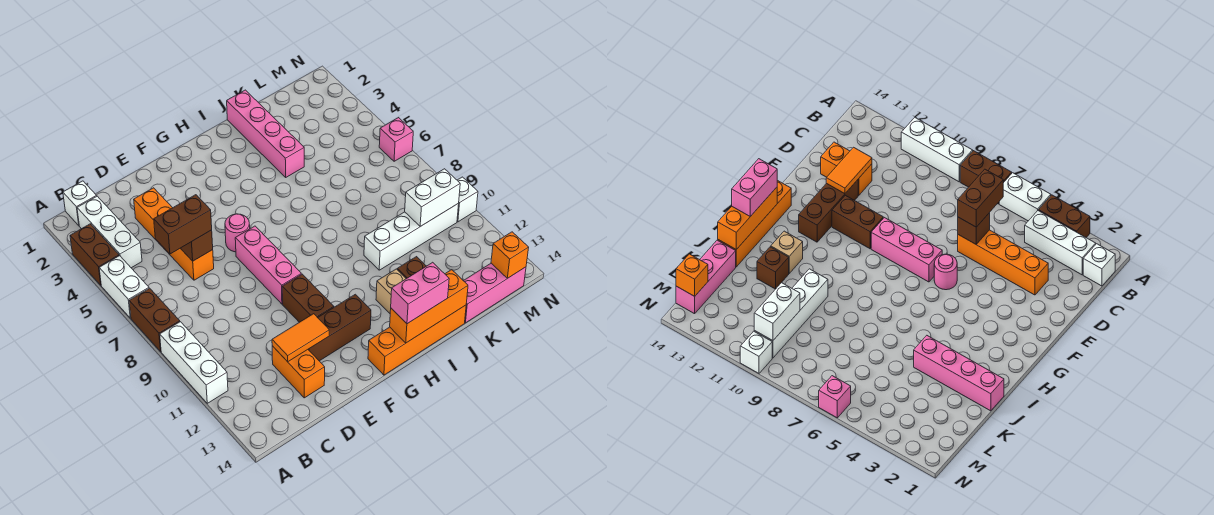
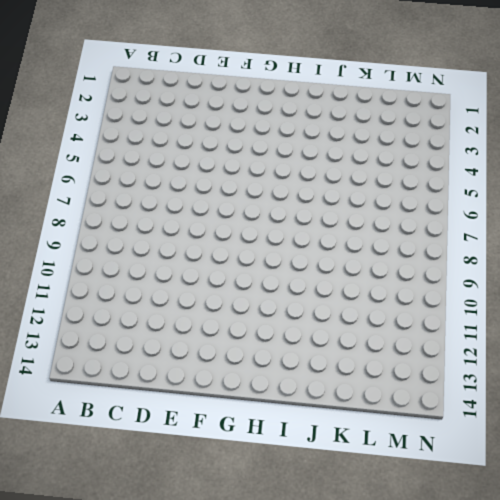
none -> brown brick A3:A4 level 1
none -> white brick A5:A6 level 1
none -> brown brick A7:A8 level 1

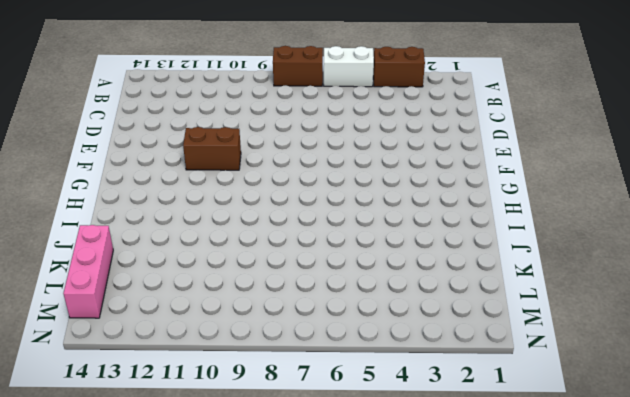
none -> white brick A9:A11 level 1
none -> white brick B1 level 1
none -> white brick B2:B4 level 1

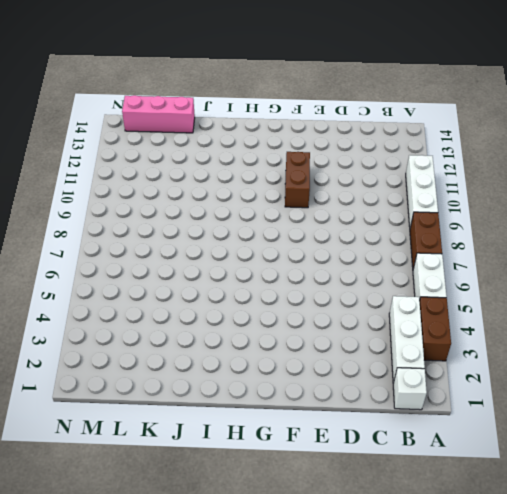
none -> orange brick D3:D6 level 1
none -> orange brick D12:D13 level 1
none -> brown brick E12:G12 level 1

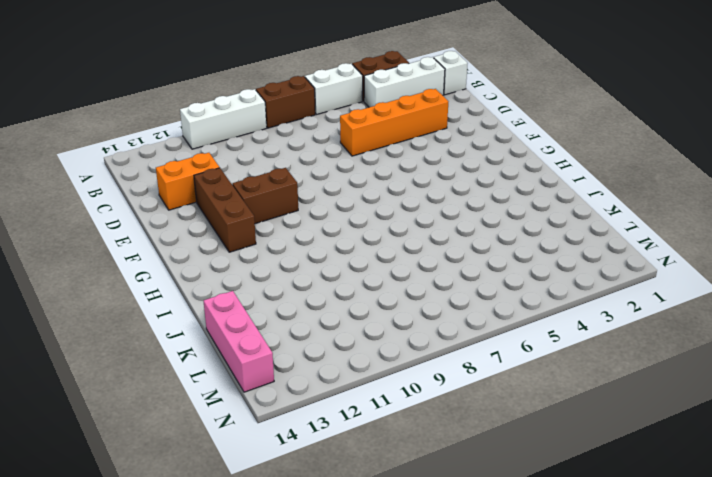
none -> pink round brick F6 level 1
none -> pink brick F7:F9 level 1
none -> orange brick G14:J14 level 1

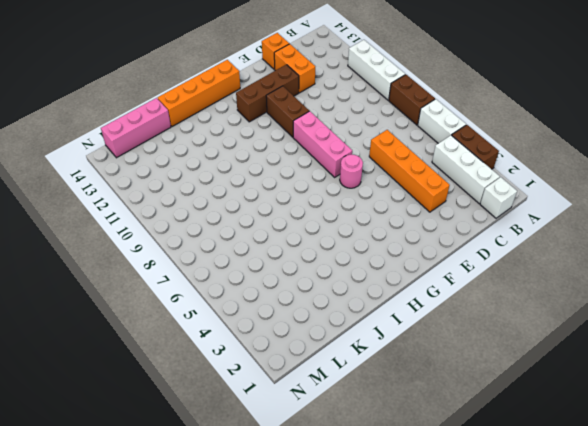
orange brick D14 level 1 -> orange brick M14 level 2
none -> tan brick I12 level 1
none -> pink brick J1:J4 level 1
none -> white brick J10:M10 level 1

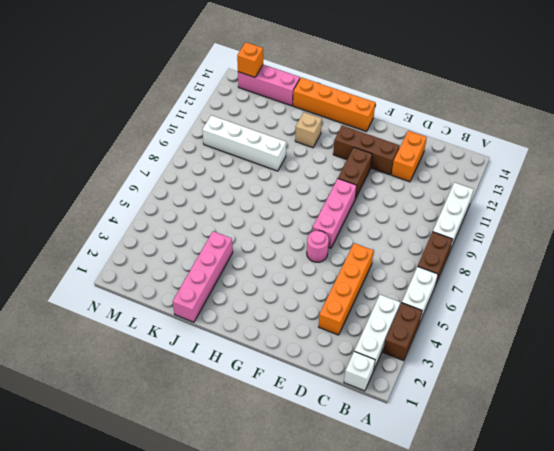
none -> brown brick J12 level 1
none -> pink brick N6 level 1
none -> white brick N10 level 1

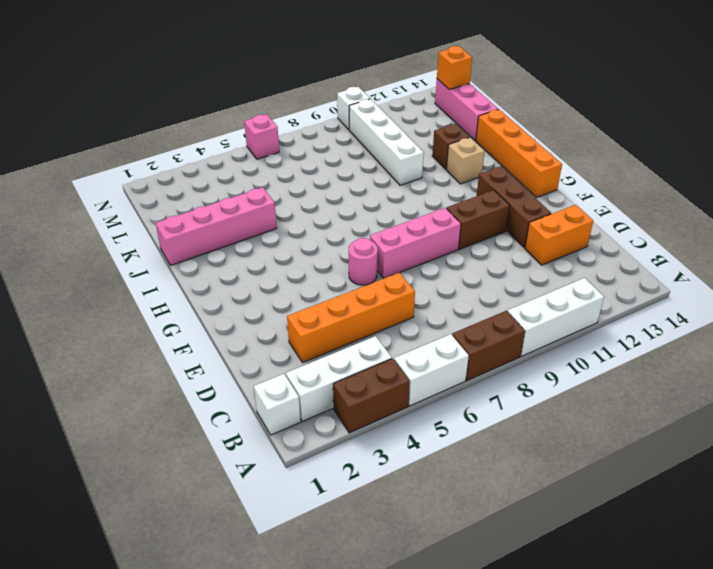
none -> brown brick D6 level 2
none -> orange tile D12:E12 level 2
none -> orange brick H14:J14 level 2

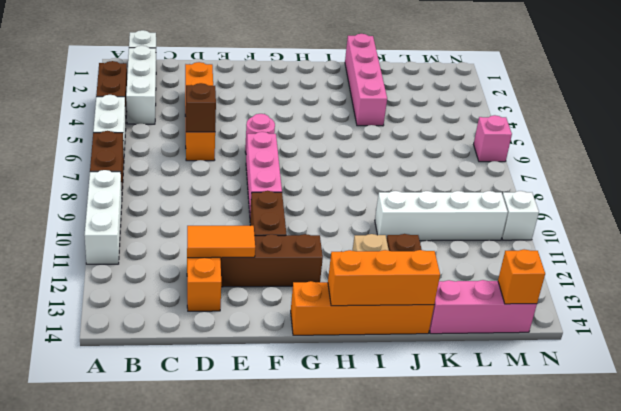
none -> white brick L10:M10 level 2
none -> brown brick C6:D6 level 3
none -> pink brick H14:I14 level 3

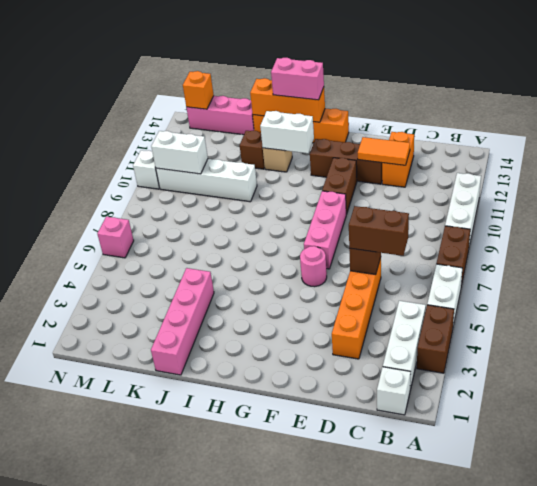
white brick H12:I12 level 2 -> none

